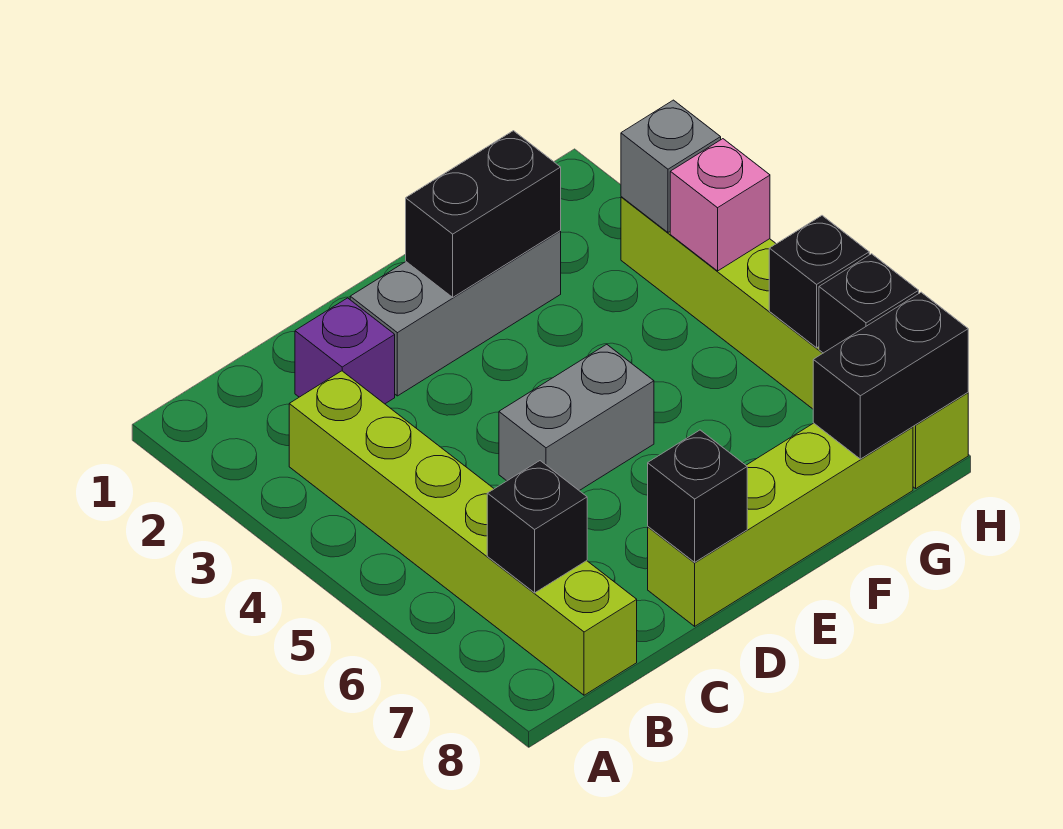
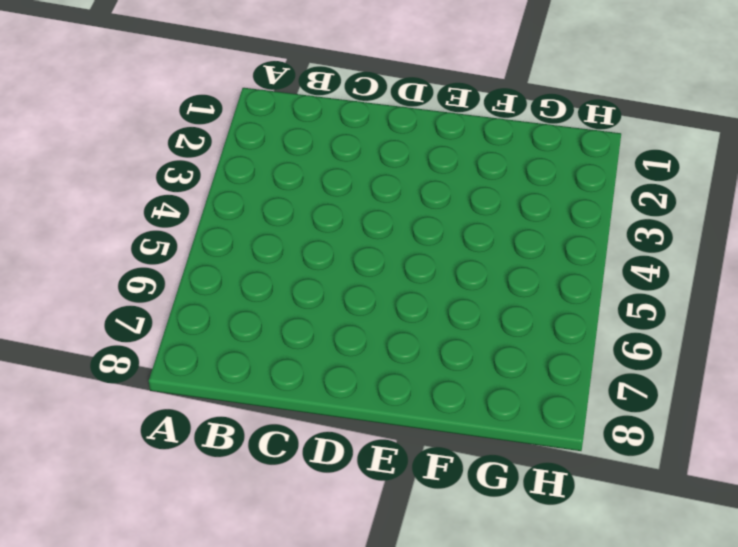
none -> lime brick B3:B8 level 1
none -> purple brick C2 level 1
none -> grey brick D2:F2 level 1

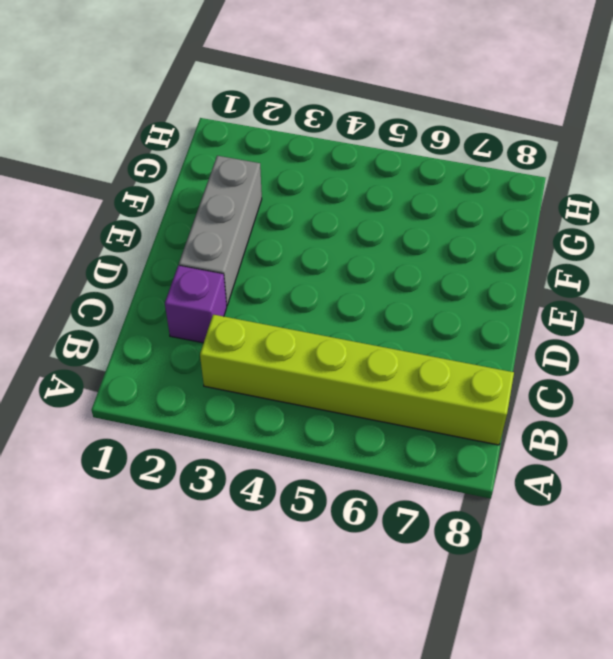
none -> grey brick D5:E5 level 1
none -> lime brick D8:G8 level 1
none -> lime brick H3:H8 level 1

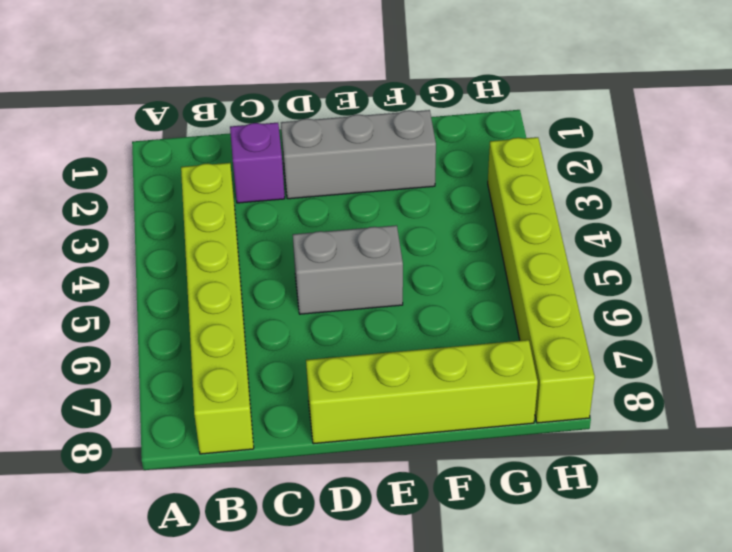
none -> black brick B7 level 2
none -> black brick D8 level 2
none -> black brick E2:F2 level 2

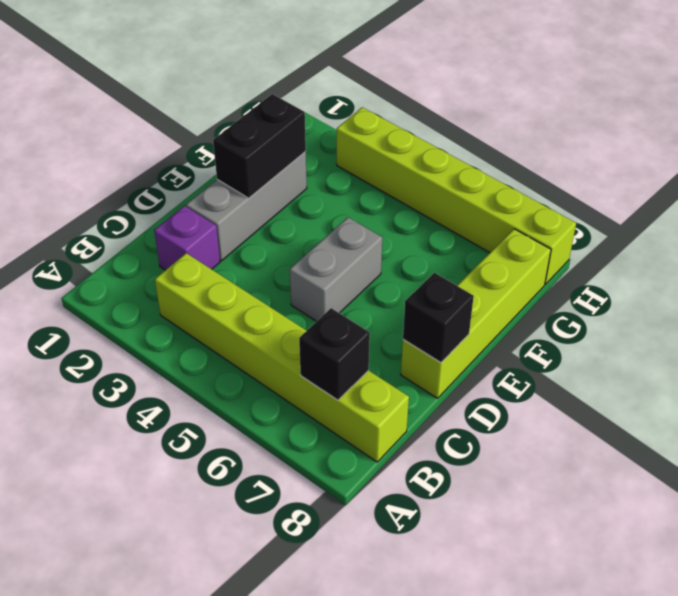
none -> black brick G8:H8 level 2
none -> grey brick H3 level 2
none -> pink brick H4 level 2

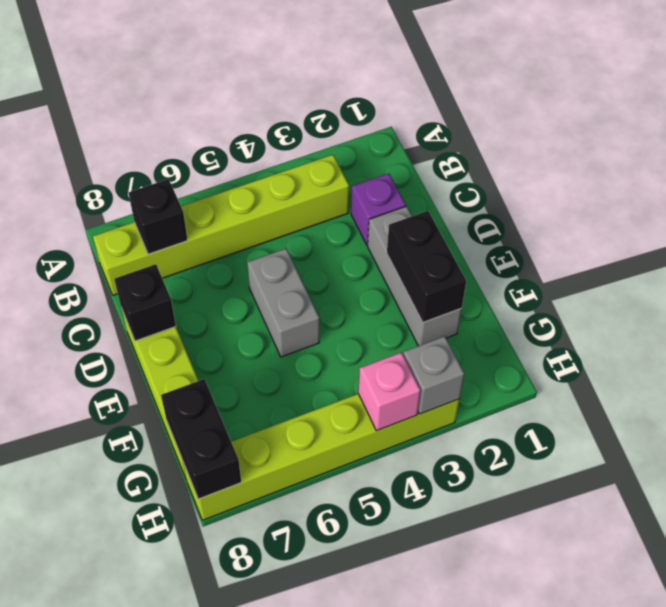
none -> black brick H6 level 2
none -> black brick H7 level 2

